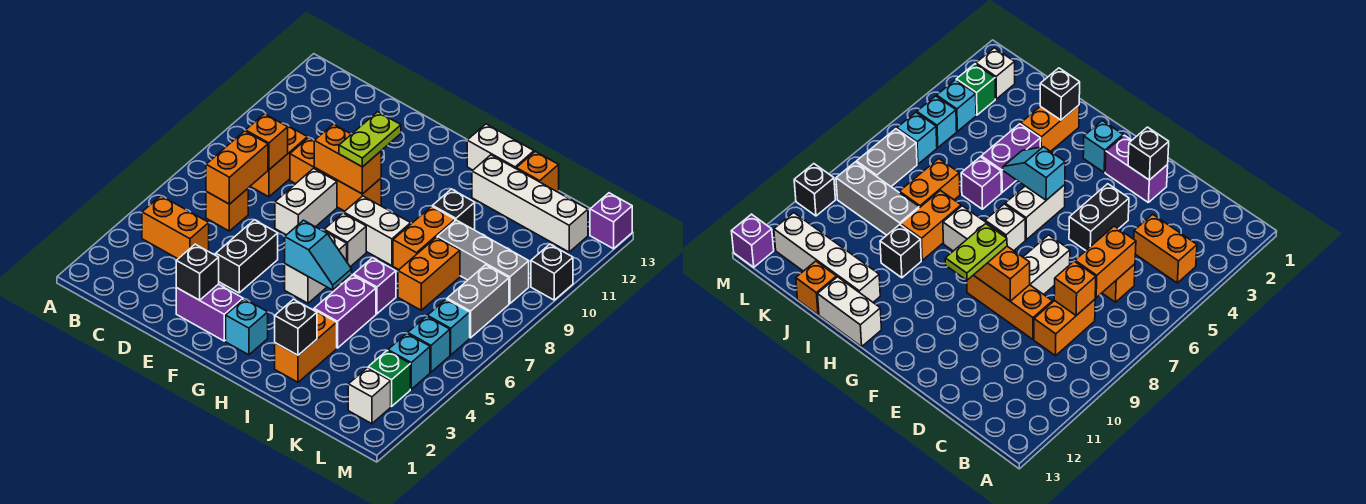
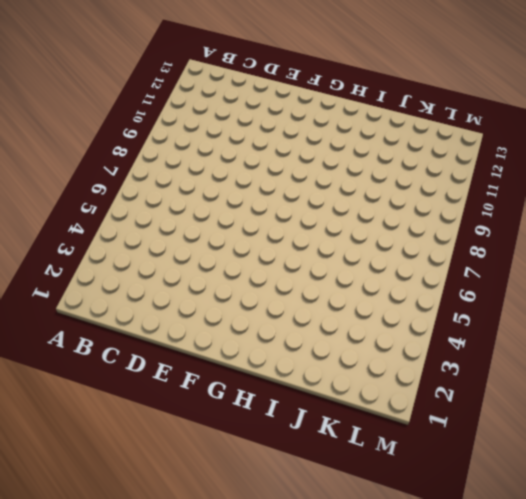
none -> orange brick B4:C4 level 1
none -> orange brick C6 level 1
none -> orange brick C8:C9 level 1
none -> orange brick D9:F9 level 1

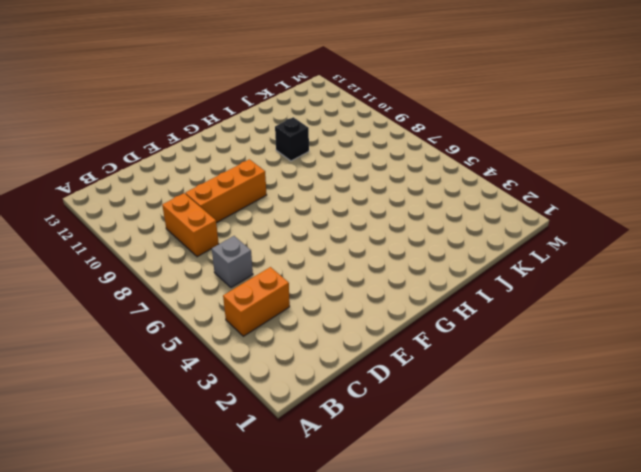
grey brick C6 level 1 -> orange brick C6 level 1
none -> purple brick E2:F2 level 1
none -> black brick E4:E5 level 1
none -> white brick E7:E8 level 1
none -> cyan brick G2 level 1

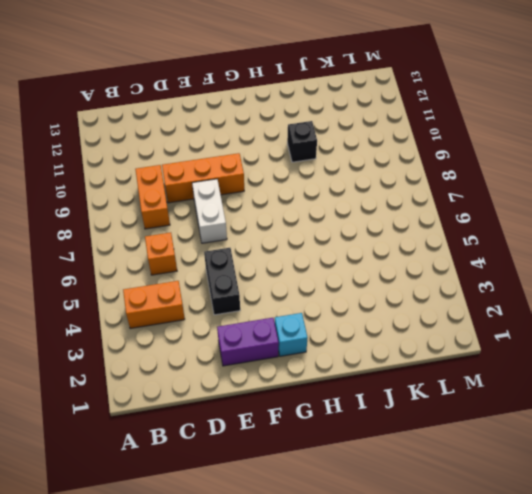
none -> white brick G5:G6 level 1
none -> white brick G7 level 1
none -> white brick G8:H8 level 1
none -> white brick H13:I13 level 1

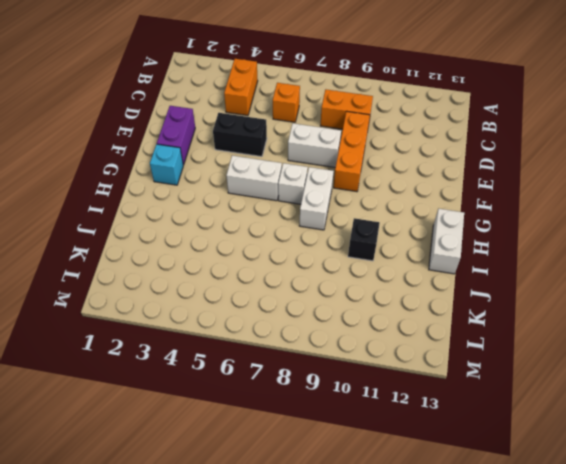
none -> orange brick I2:I3 level 1
none -> purple brick I4:I5 level 1
none -> purple brick I6 level 1
none -> orange brick I8:I9 level 1

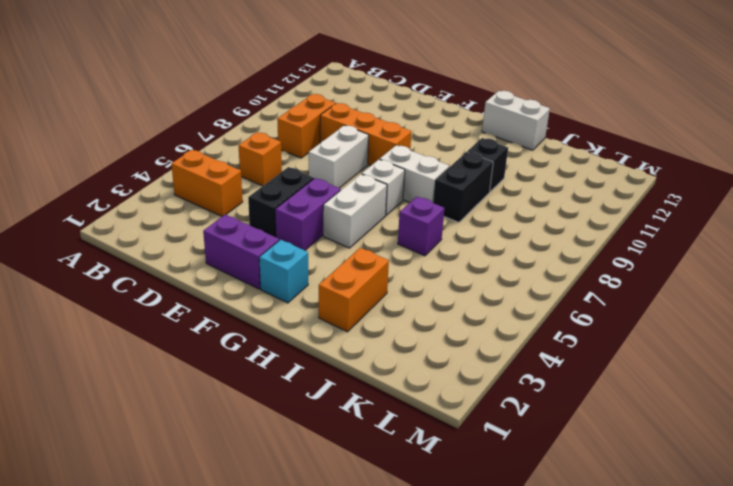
purple brick F4:F5 level 1 -> purple brick I4:I5 level 1
black brick I8:I9 level 1 -> orange brick I8:I9 level 1
none -> white brick I12:L12 level 1
none -> orange brick J7:J8 level 1
none -> grey brick J9:L9 level 1
none -> orange brick J13 level 1

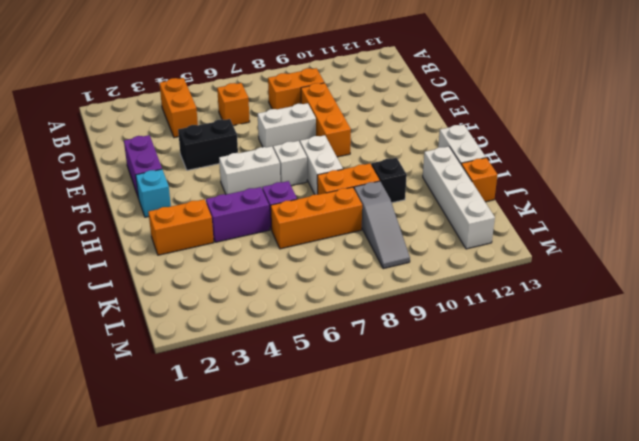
orange brick J6:J8 level 1 -> orange brick J7:J8 level 1
grey slope J9:L9 level 1 top J -> grey brick J9:L9 level 1
none -> white brick L2 level 1
none -> green brick L3 level 1
none -> cyan brick L4 level 1
none -> cyan brick L5 level 1

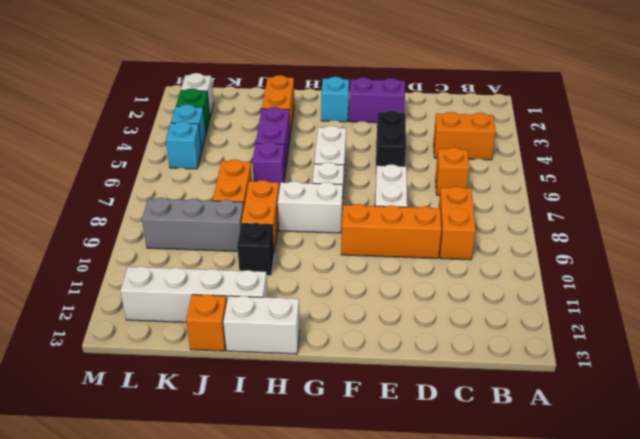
none -> cyan brick L6 level 1
none -> grey brick L7:L8 level 1
none -> black brick M10 level 1
none -> purple brick M13 level 1

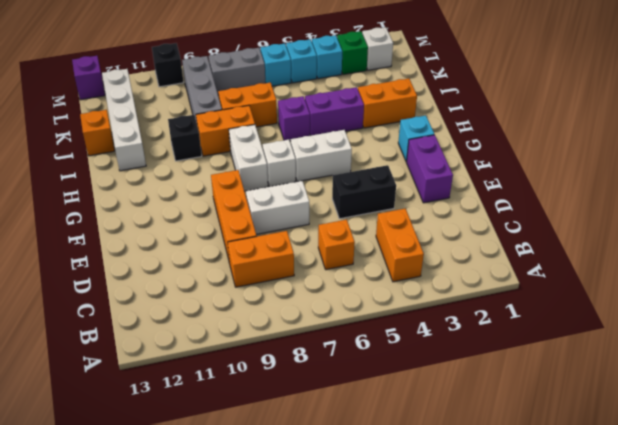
none -> white brick H13:I13 level 1
none -> orange brick C6:C7 level 2
none -> orange brick C8 level 2
none -> black brick E2 level 2

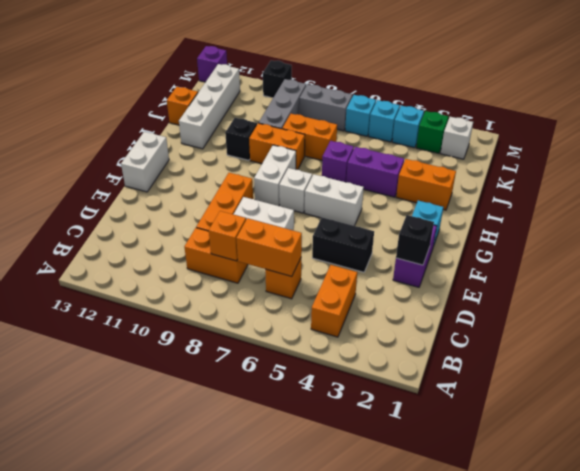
white brick F13:G13 level 1 -> white brick H13:I13 level 1
none -> orange brick E9:F9 level 2
none -> cyan slope G5:H5 level 2 top G
none -> black brick I2 level 2
none -> lime plate F9:F10 level 3

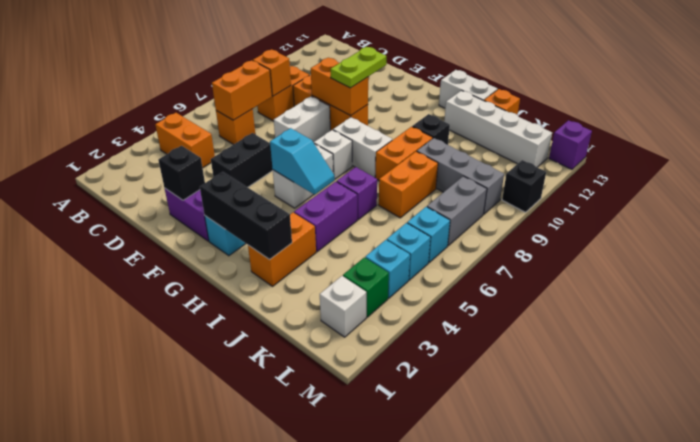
black brick G2:I2 level 2 -> black brick I2 level 2

